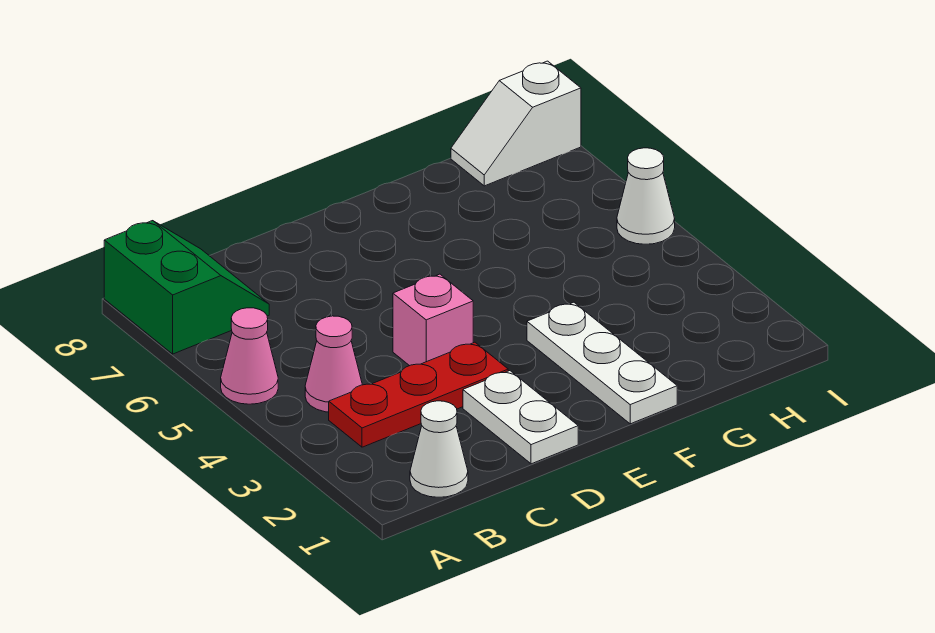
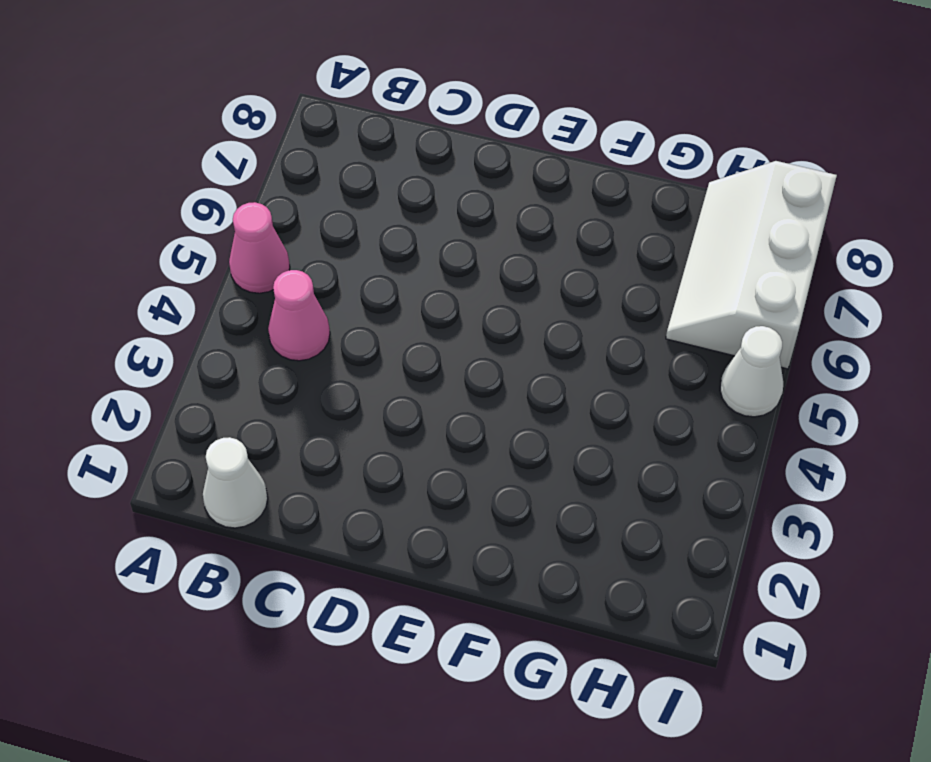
white slope H6:I8 level 1 top I -> white slope H8:I8 level 1 top I
none -> green slope A7:B8 level 1 top A
none -> red plate B3:D3 level 1

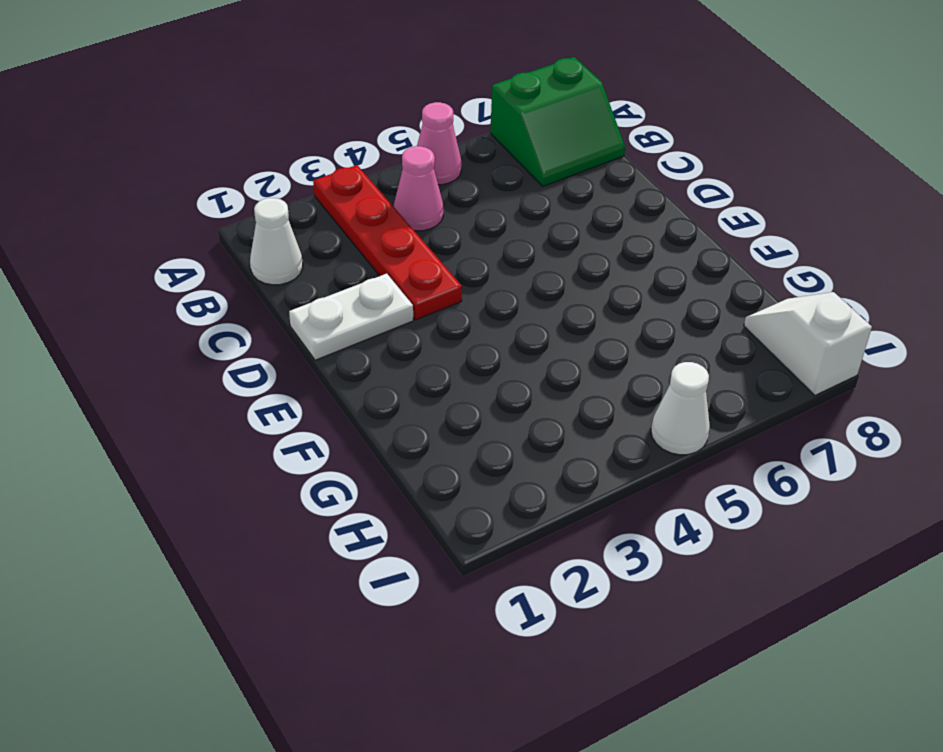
red plate A3:D3 level 1 -> red plate B3:D3 level 1
none -> pink brick D4 level 1
none -> white plate F1:F3 level 1

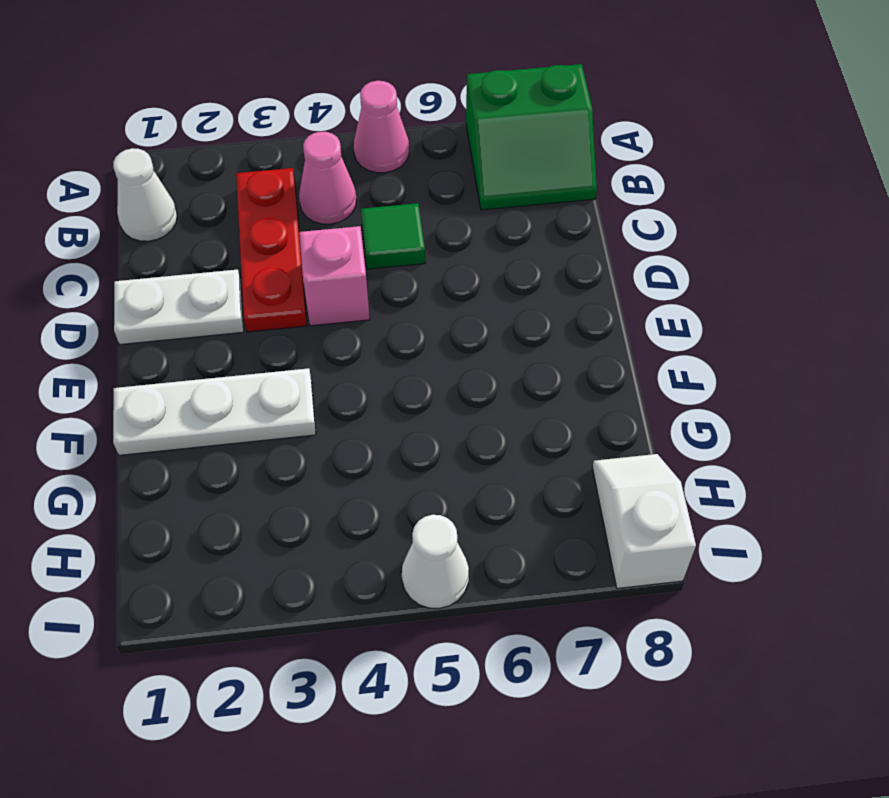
green tile C5 level 1 -> none

